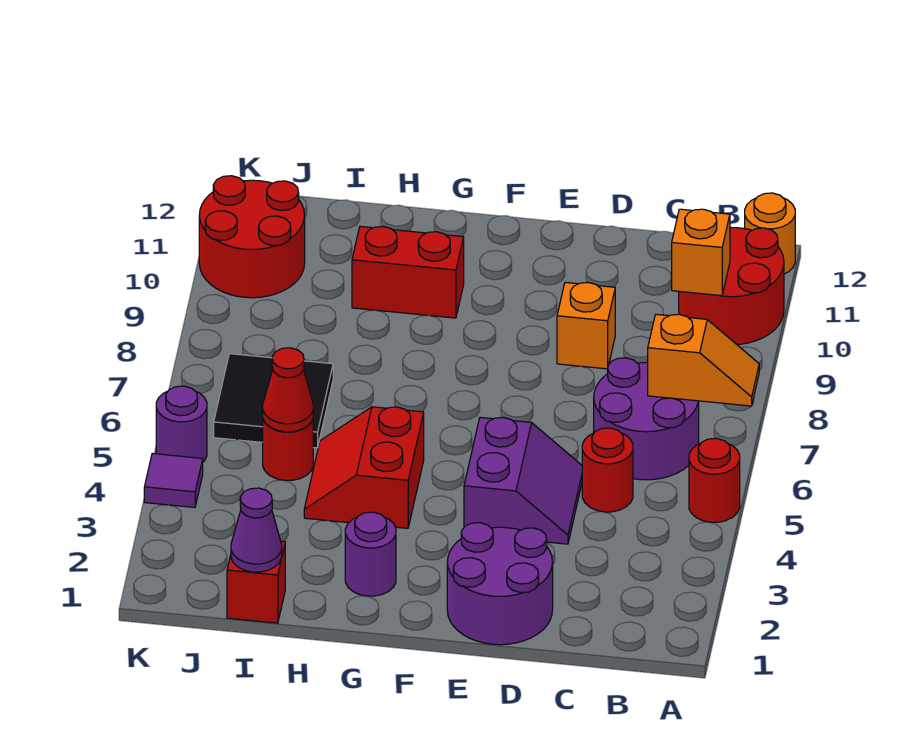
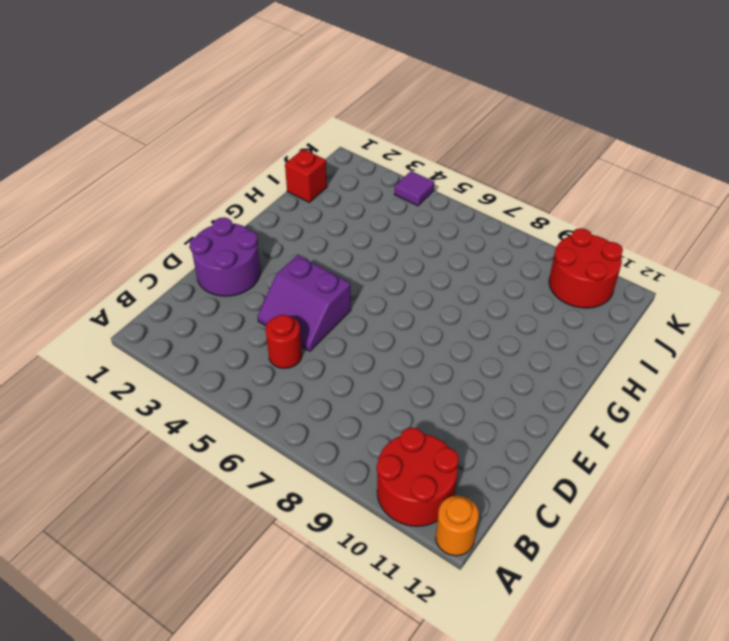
none -> red round brick A5 level 1
none -> purple round brick B6:C7 level 1
none -> orange brick D9 level 1

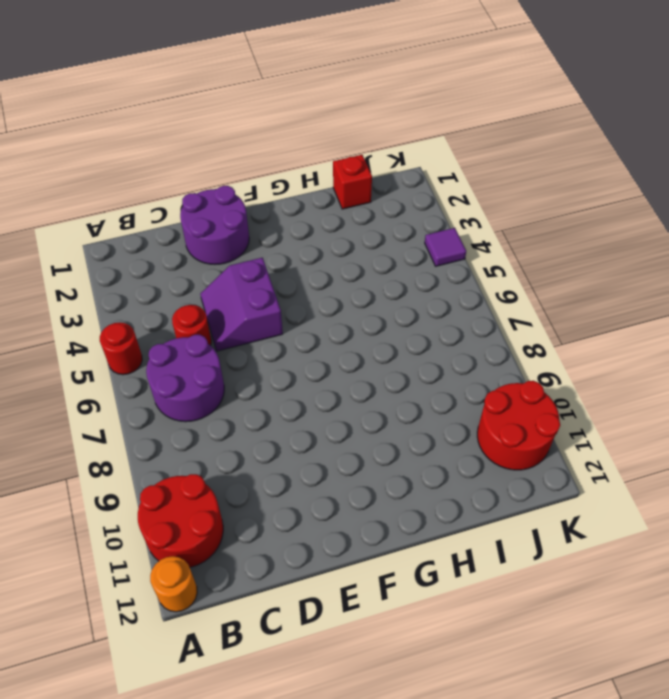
none -> orange brick D9 level 1
none -> purple round brick G2 level 1
none -> red slope G4:H5 level 1 top G

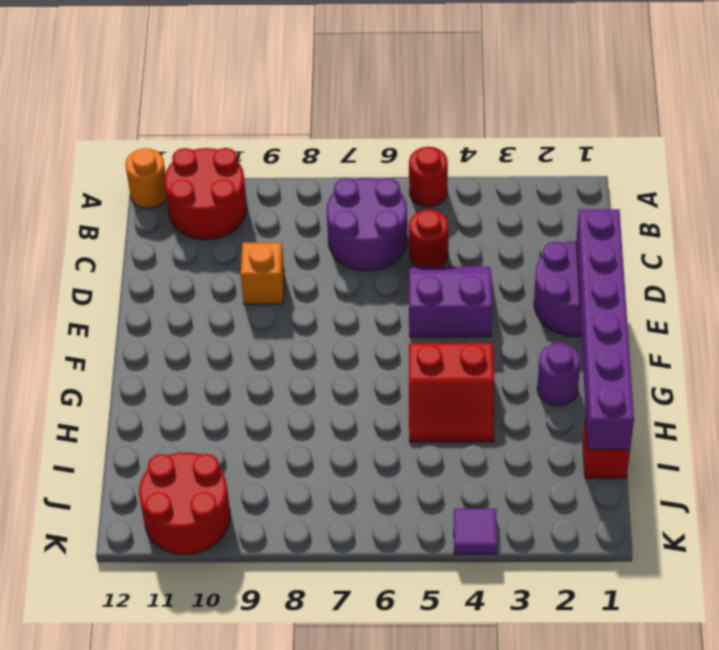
purple brick D1:I1 level 2 -> purple cone I1 level 2
none -> red brick G10:H10 level 1
none -> red round brick I5 level 1
none -> black tile I6:J7 level 1

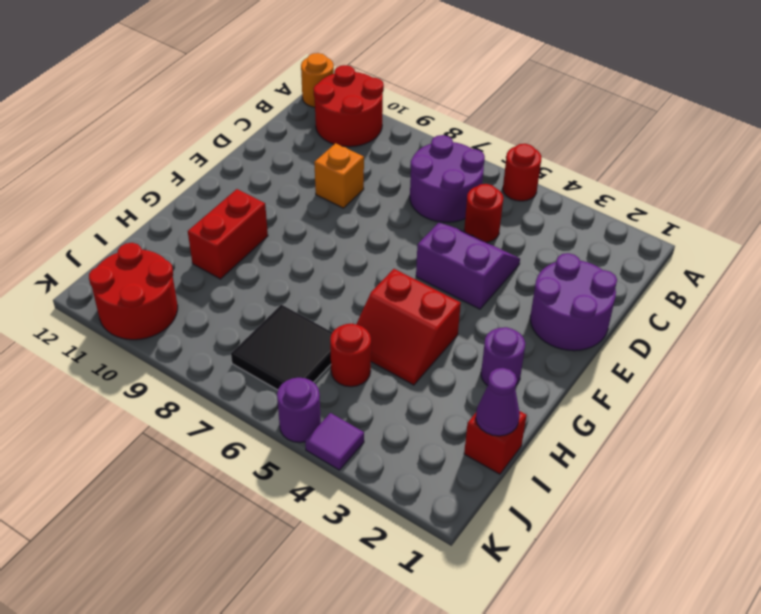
none -> orange slope A7:B7 level 2 top B
none -> orange brick B10 level 2
none -> red cone I5 level 2

